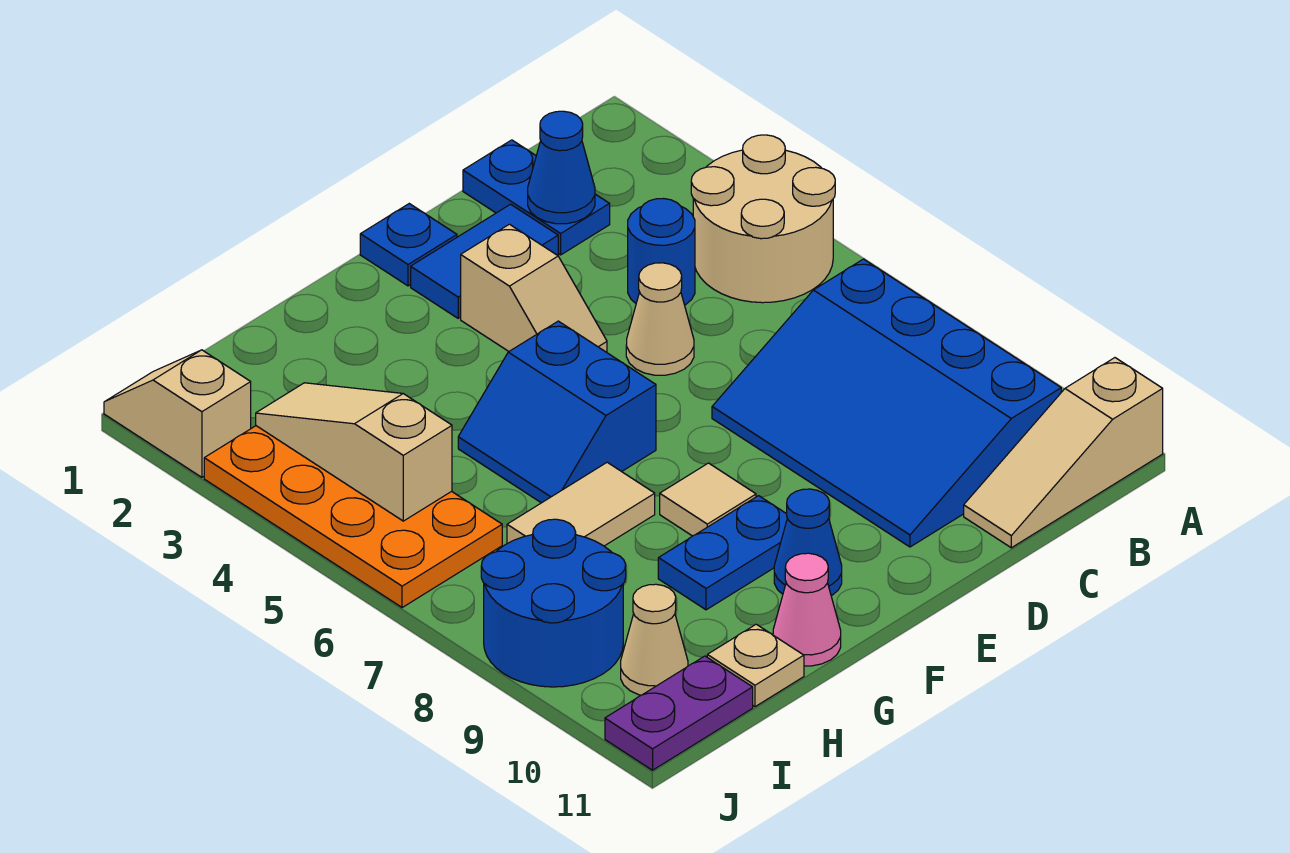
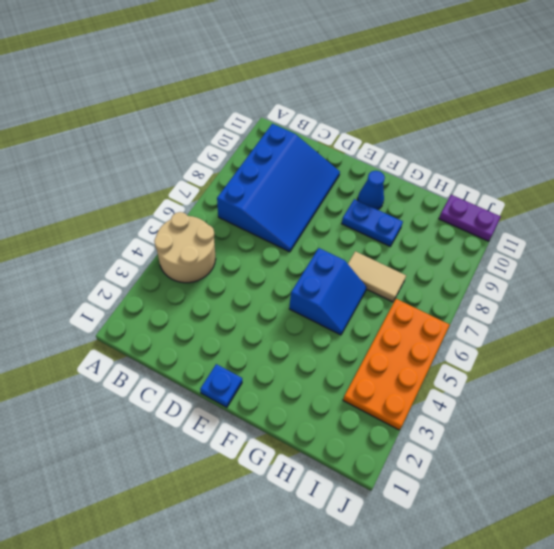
none -> tan slope A11:C11 level 1 top A
none -> blue plate C1:C2 level 1
none -> blue round brick C4 level 1

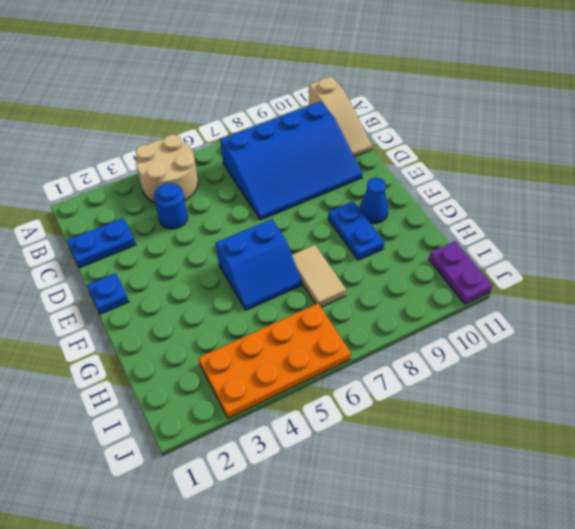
none -> blue tile D2:E2 level 1
none -> tan cone D5 level 1
none -> tan slope E3:E4 level 1 top 3

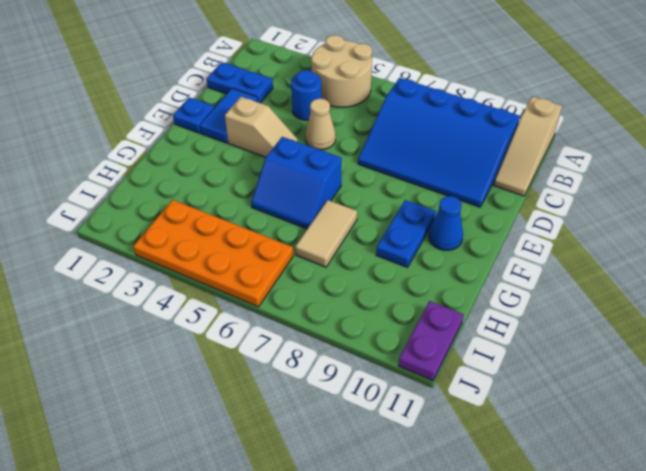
none -> tan tile F8 level 1
none -> pink cone G11 level 1
none -> tan plate H11 level 1

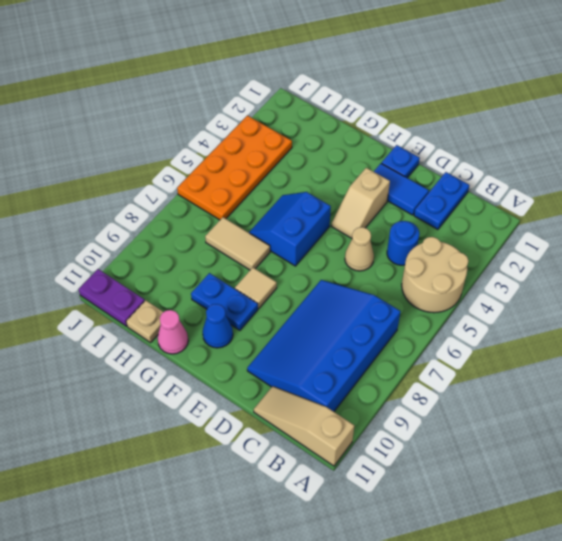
none -> blue round brick I8:J9 level 1
none -> tan cone I10 level 1
none -> tan slope J1:J2 level 1 top 2

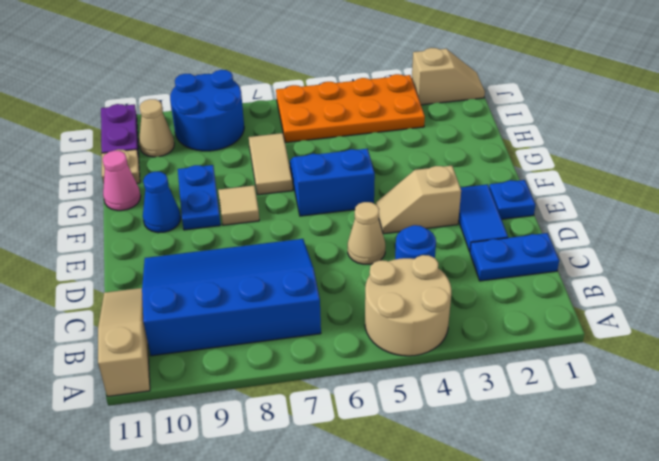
none -> blue cone C2 level 2
none -> tan slope I3:I5 level 2 top 5

